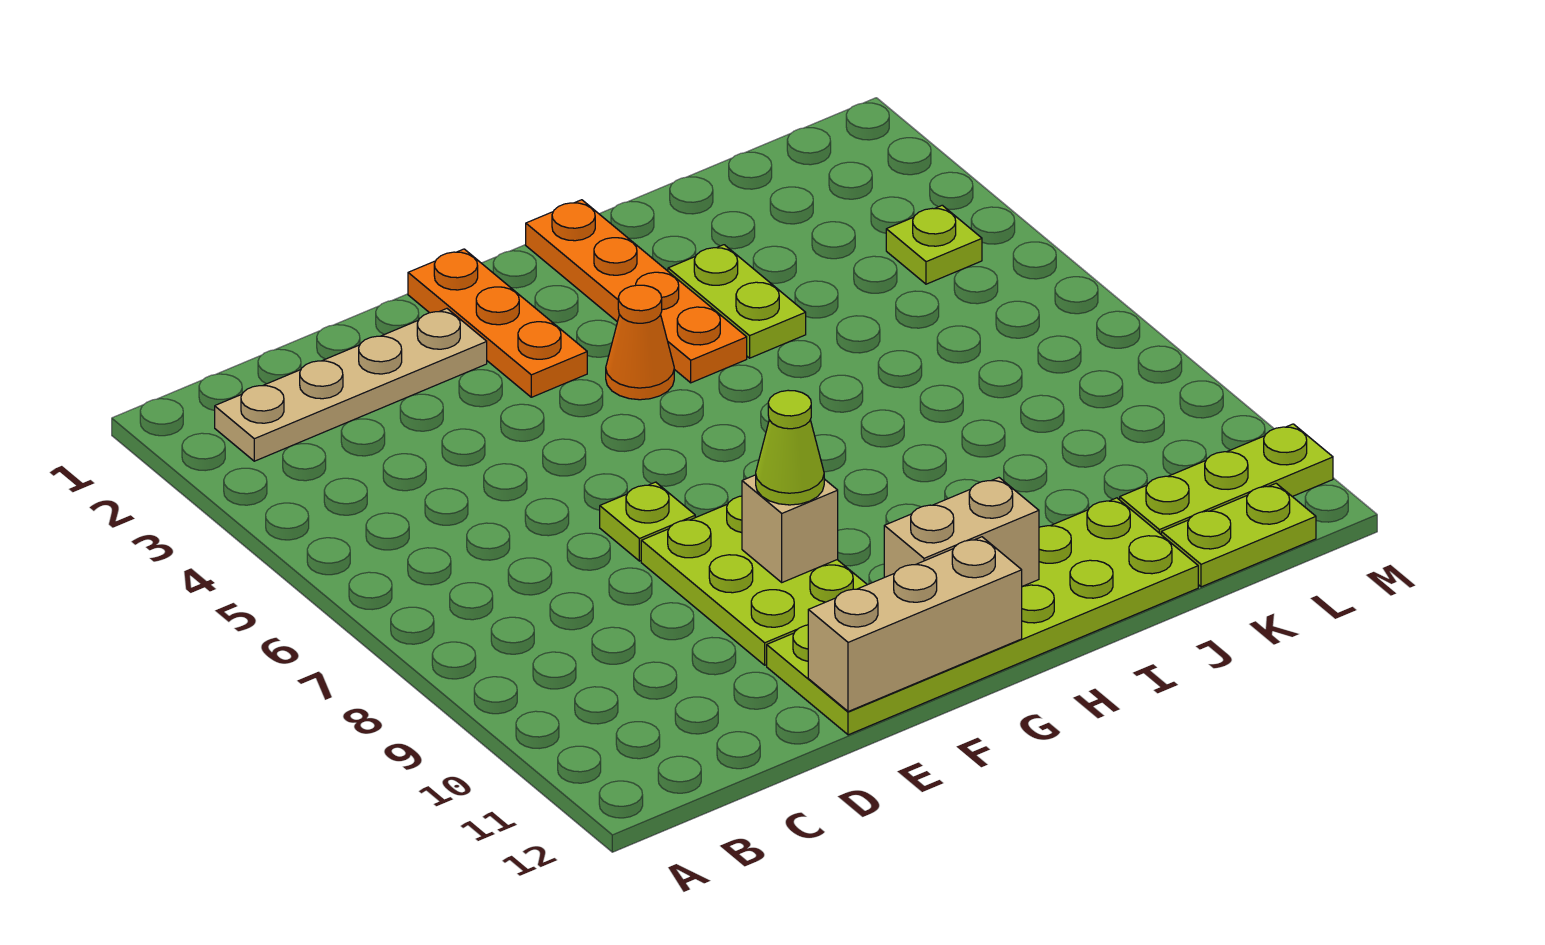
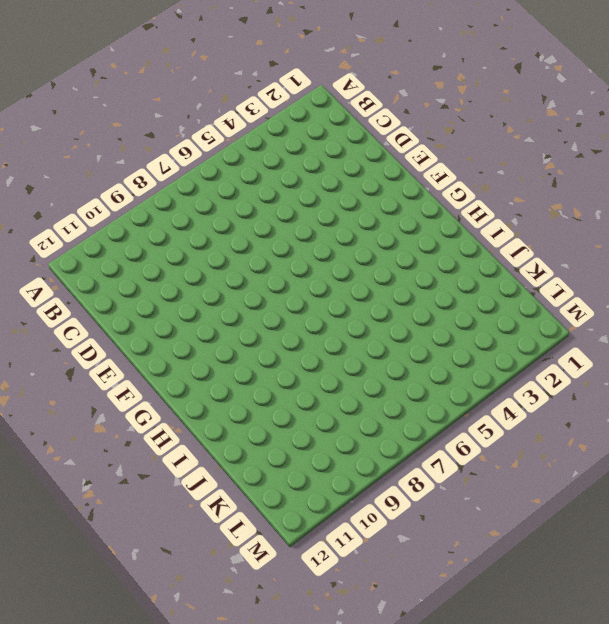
none -> tan plate B2:E2 level 1
none -> lime plate E7 level 1
none -> lime plate E8:F10 level 1

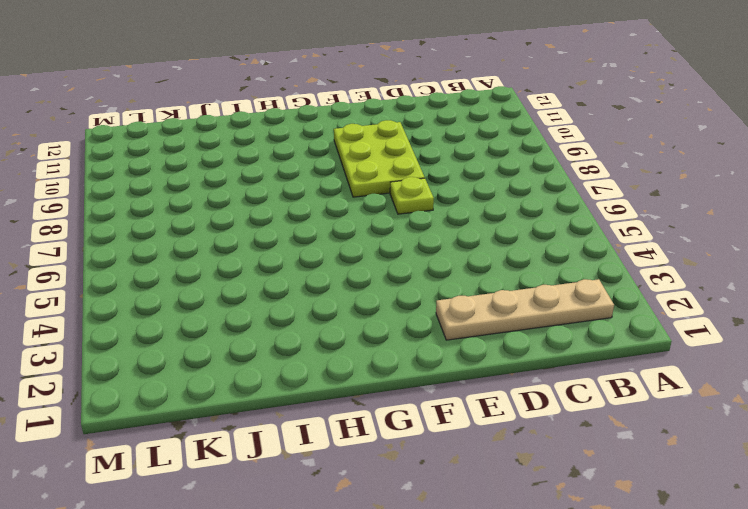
none -> lime plate E11:J12 level 1
none -> orange plate F1:F3 level 1
none -> orange cone G4 level 1

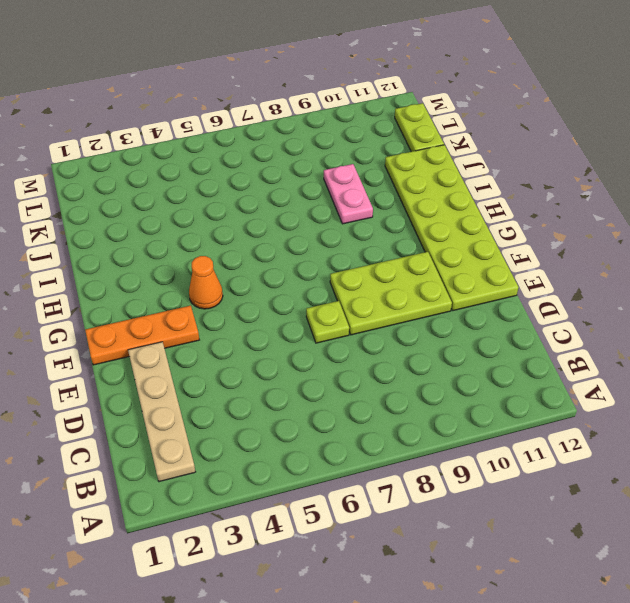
pink plate I9:J9 level 1 -> none
none -> orange plate H1:H4 level 1
none -> lime plate I3:I4 level 1
none -> lime plate K11:M11 level 1

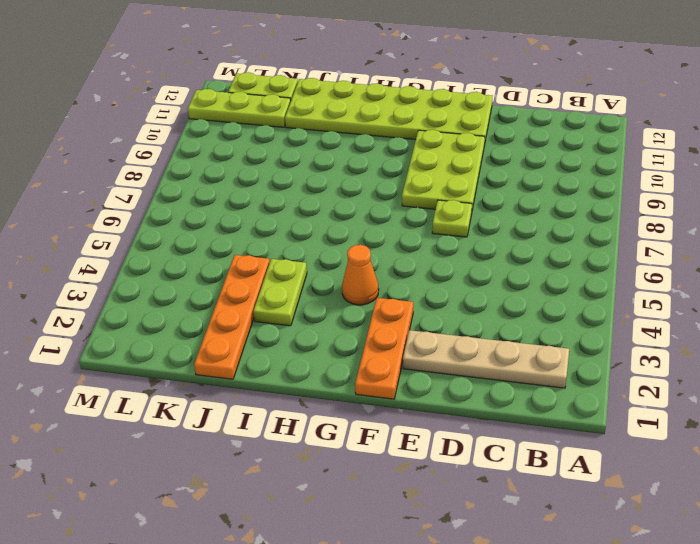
orange plate J1:J4 level 1 -> orange plate H1:H4 level 1
none -> lime plate L4 level 1
none -> tan brick E12:G12 level 2
none -> tan brick F9 level 2

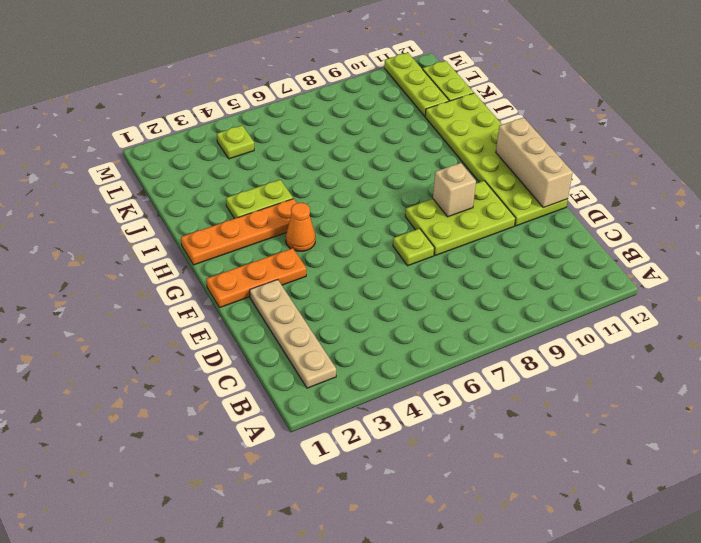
none -> tan brick G11:H11 level 2
none -> lime cone F9 level 3

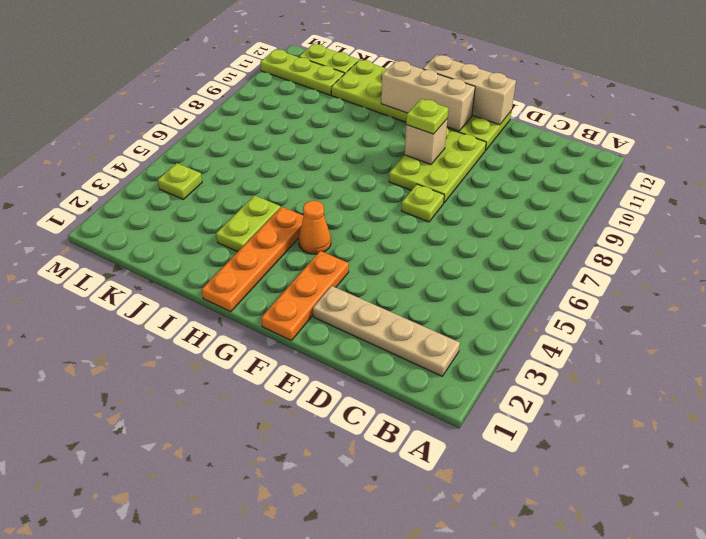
lime plate F9 level 3 -> lime cone F9 level 3
tan brick F11:H11 level 2 -> tan brick G11:H11 level 2

